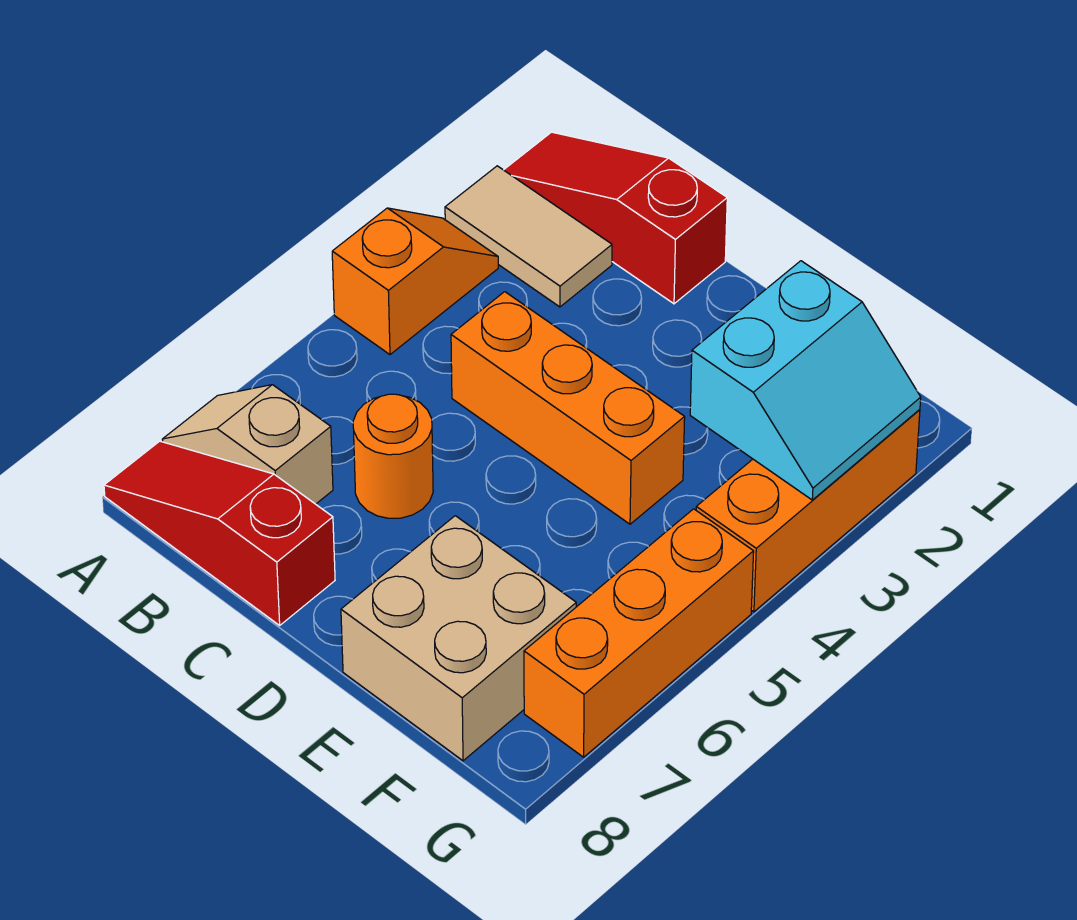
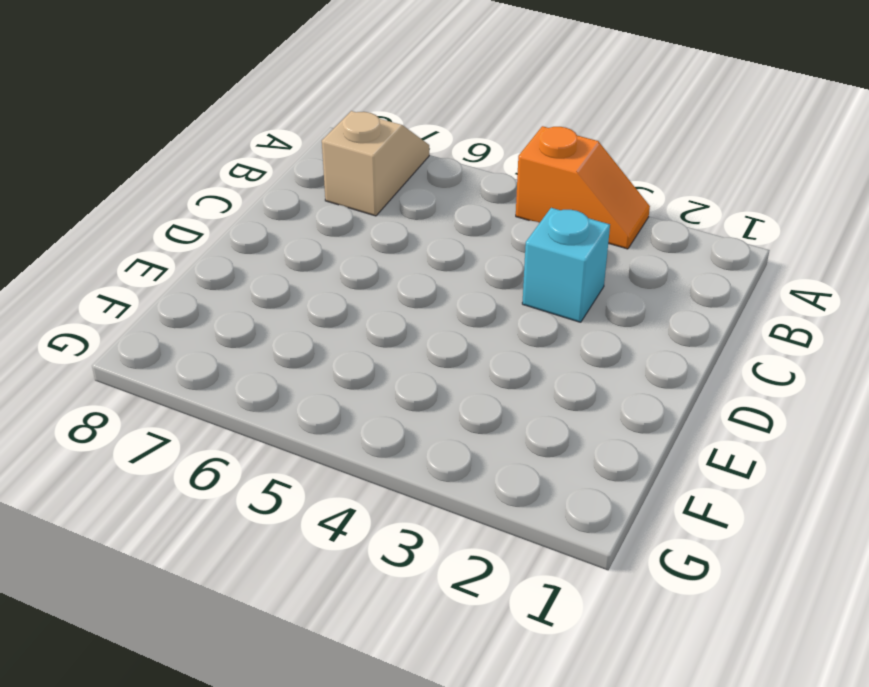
cyan brick C3 level 1 -> none
none -> red slope A1:C1 level 1 top C
none -> tan tile A2:B2 level 1

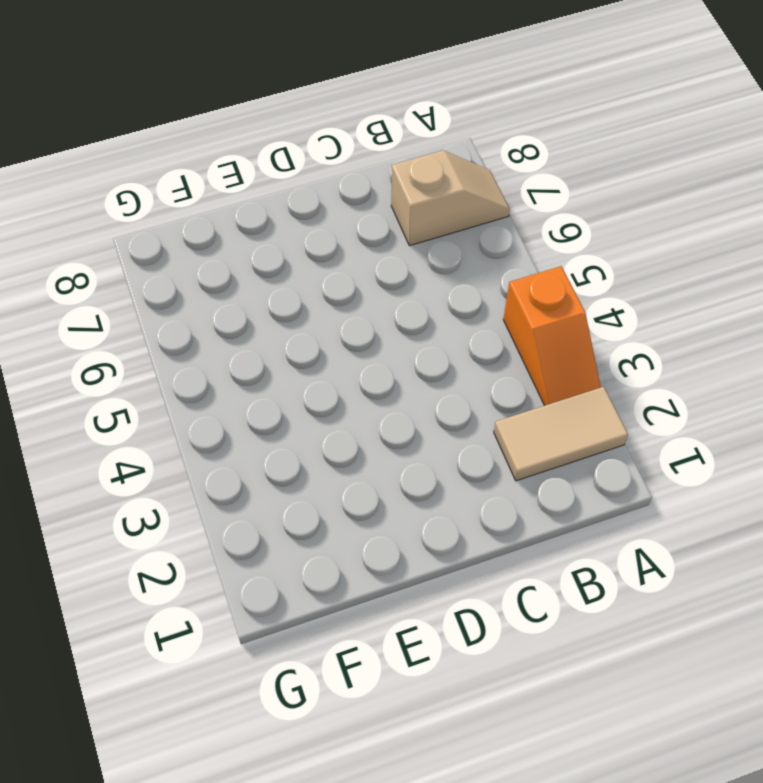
none -> red slope A1:C1 level 1 top C
none -> red slope A8:C8 level 1 top C

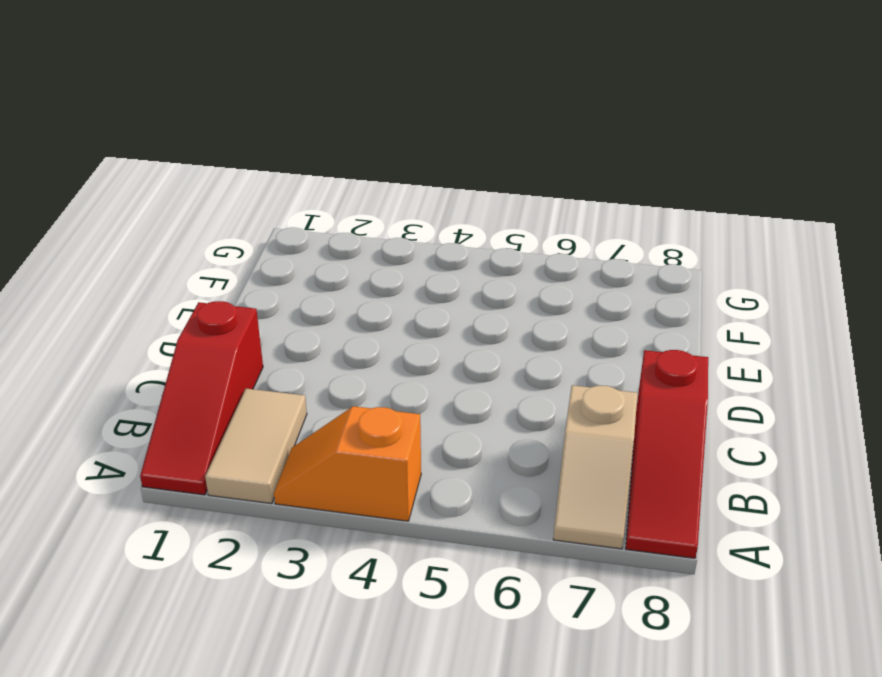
none -> orange brick C4:E4 level 1
none -> orange round brick C6 level 1

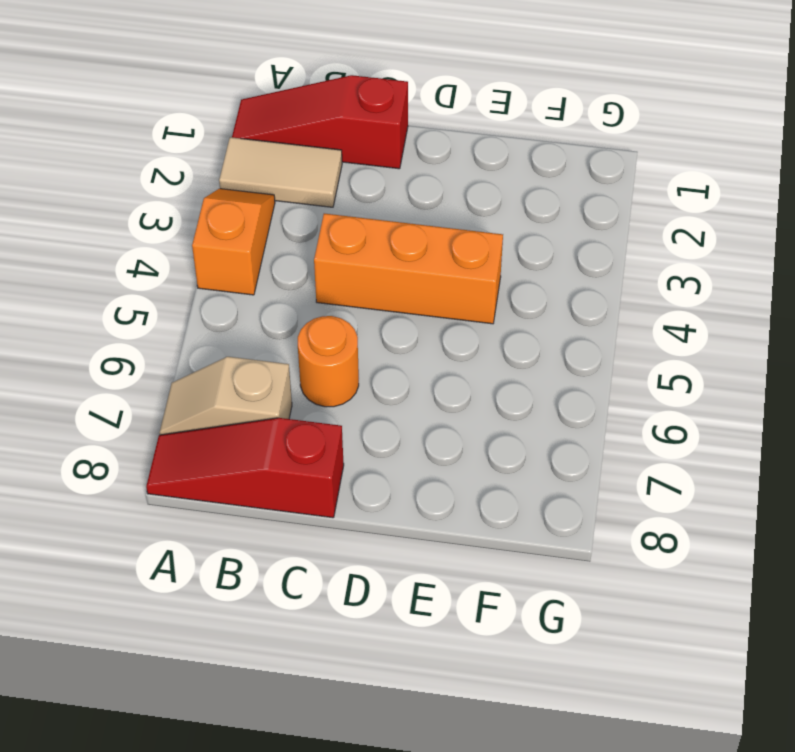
none -> tan brick E7:F8 level 1
none -> orange brick G2:G4 level 1

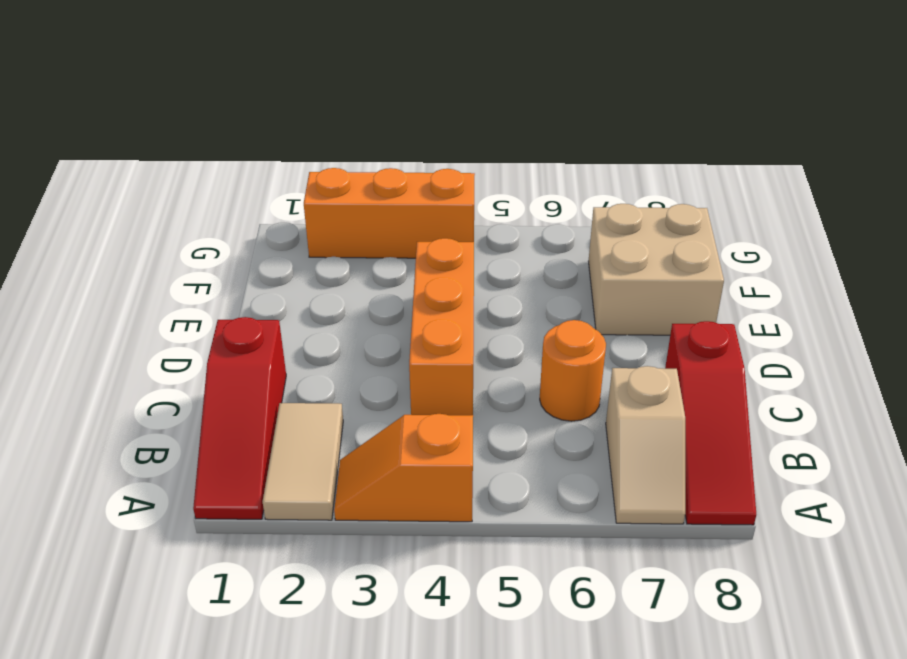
none -> orange brick G5:G7 level 1
none -> cyan slope F2:G3 level 2 top F

